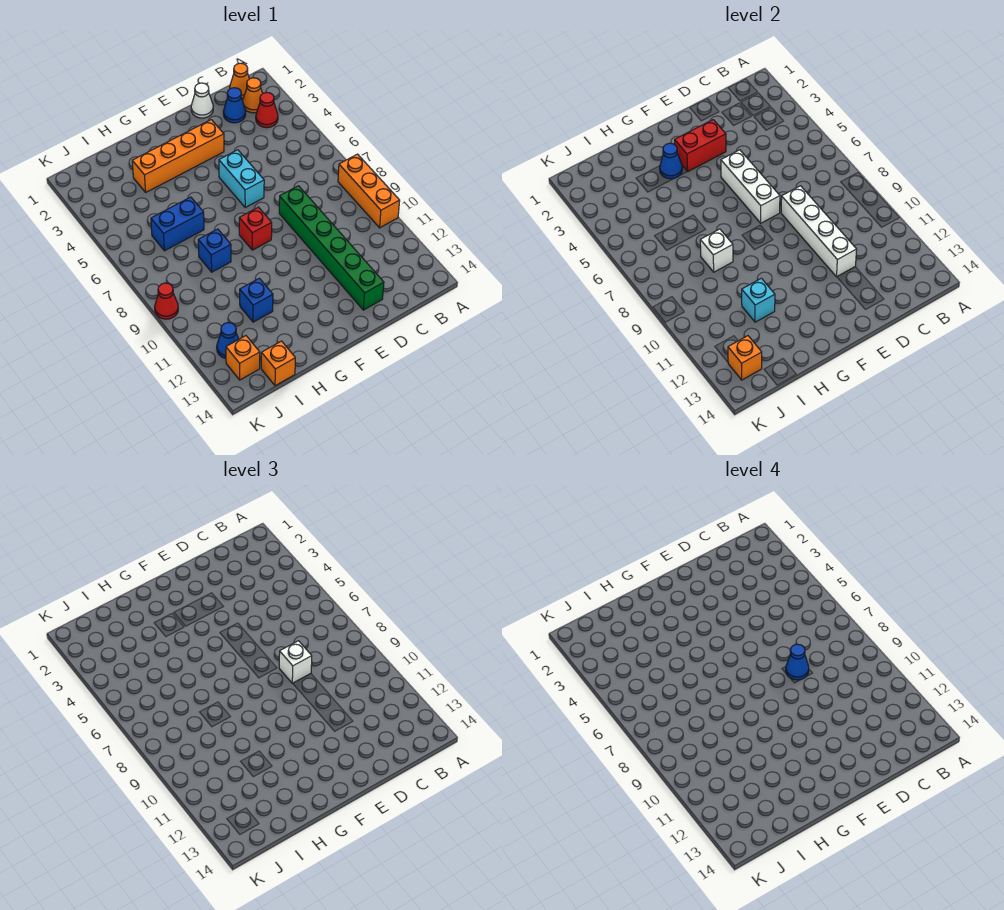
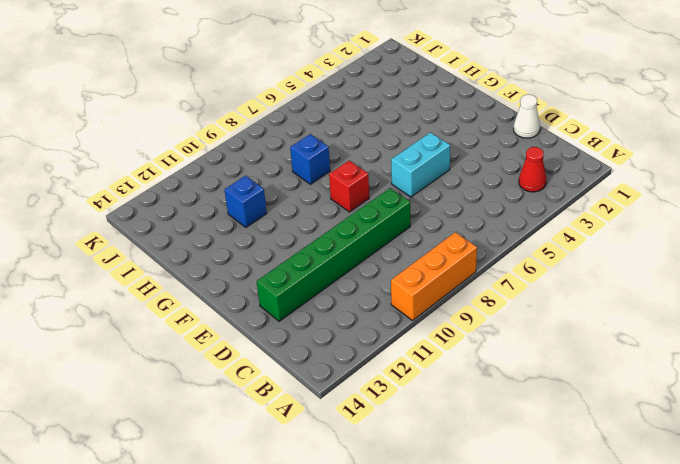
none -> orange cone B1 level 1
none -> orange cone B2 level 1
none -> blue cone C2 level 1

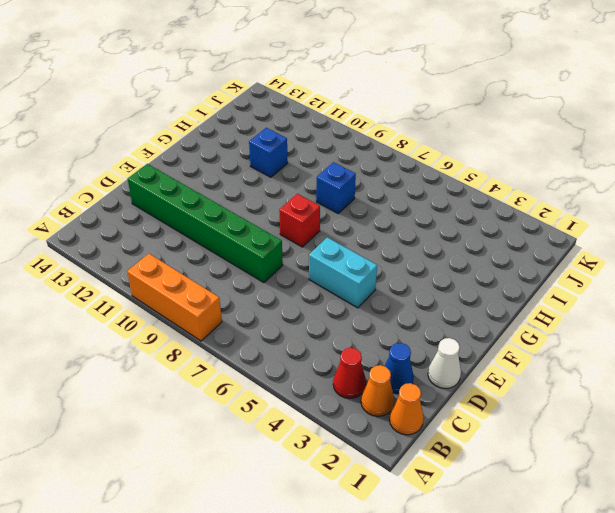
none -> orange brick E3:H3 level 1
none -> blue brick H6:I6 level 1
none -> orange brick I14 level 1

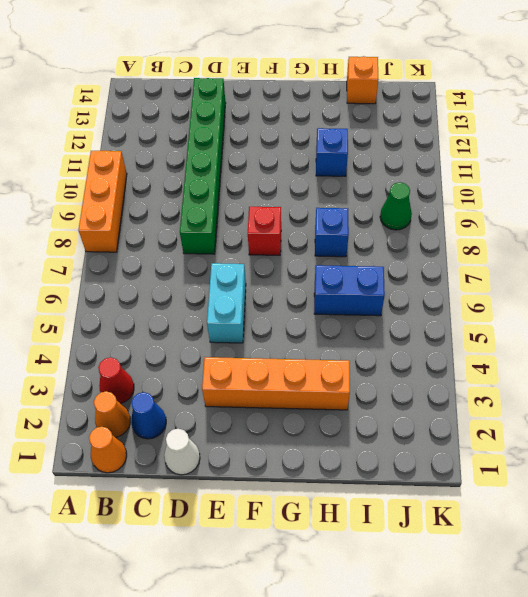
green cone J9 level 1 -> none
none -> blue cone J12 level 1
none -> orange brick J13 level 1
none -> red cone K9 level 1

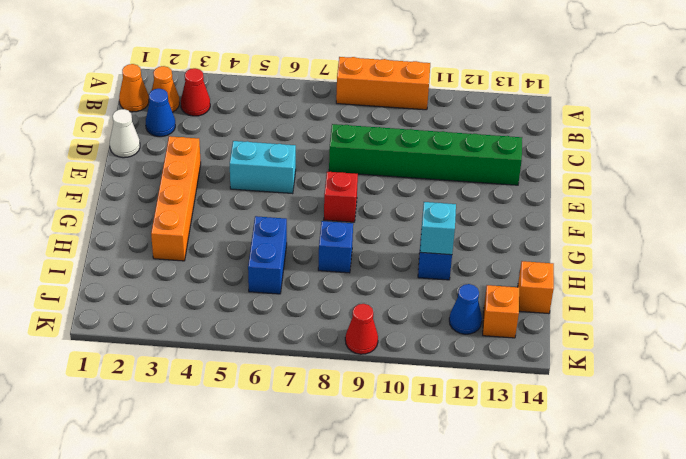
none -> white brick D8:D11 level 2
none -> red brick E3:F3 level 2
none -> white brick E5:E7 level 2

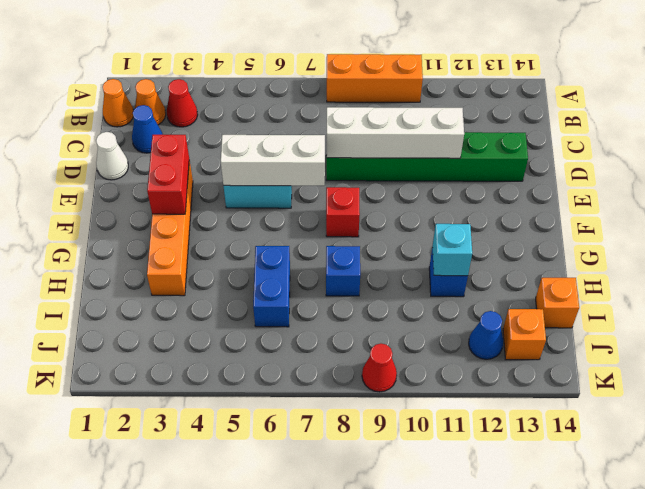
none -> blue cone G3 level 2
none -> white brick H8 level 2
none -> orange brick J13 level 2

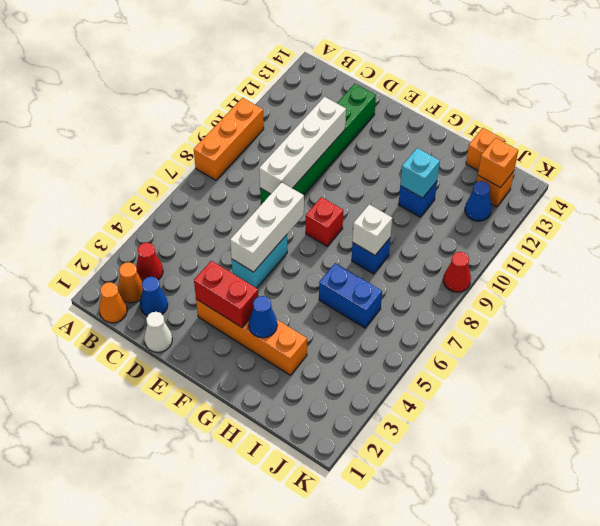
none -> white brick D8 level 3
none -> blue cone D8 level 4

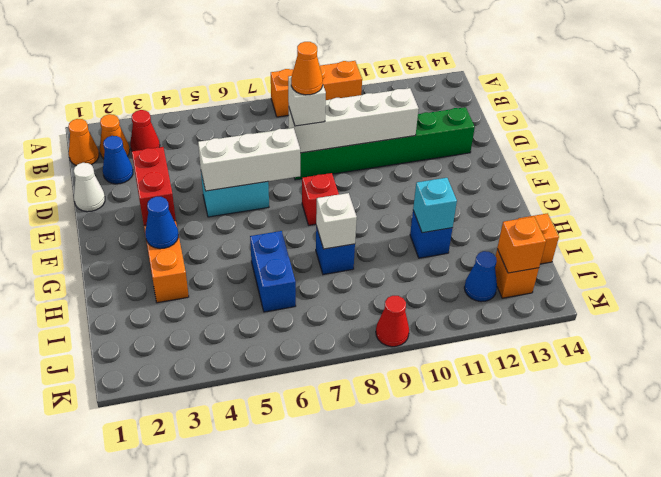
orange cone D8 level 4 -> blue cone D8 level 4

